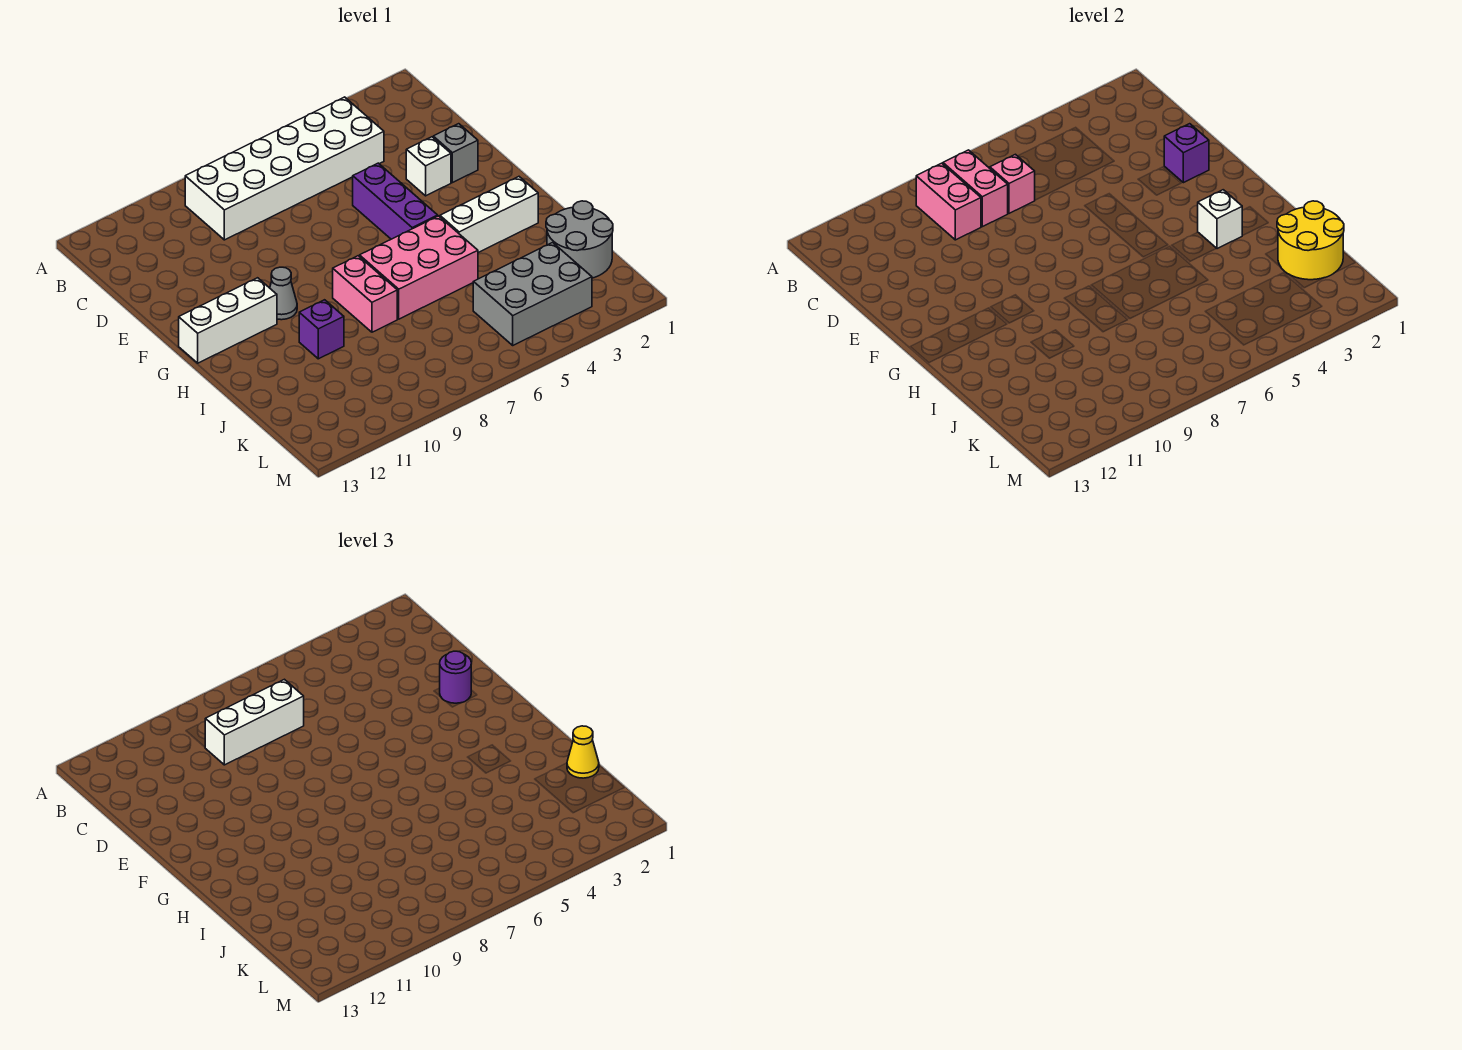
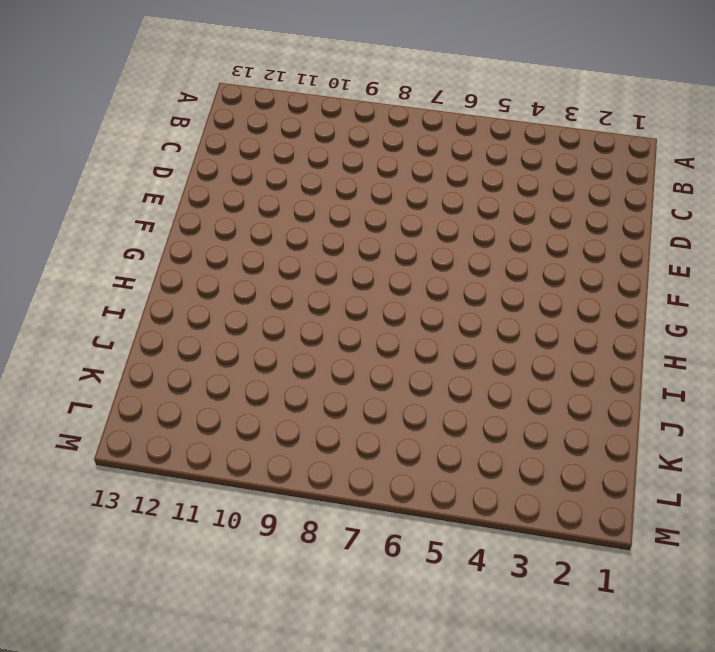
none -> white brick B4:C9 level 1
none -> grey brick E2 level 1
none -> white brick E3 level 1

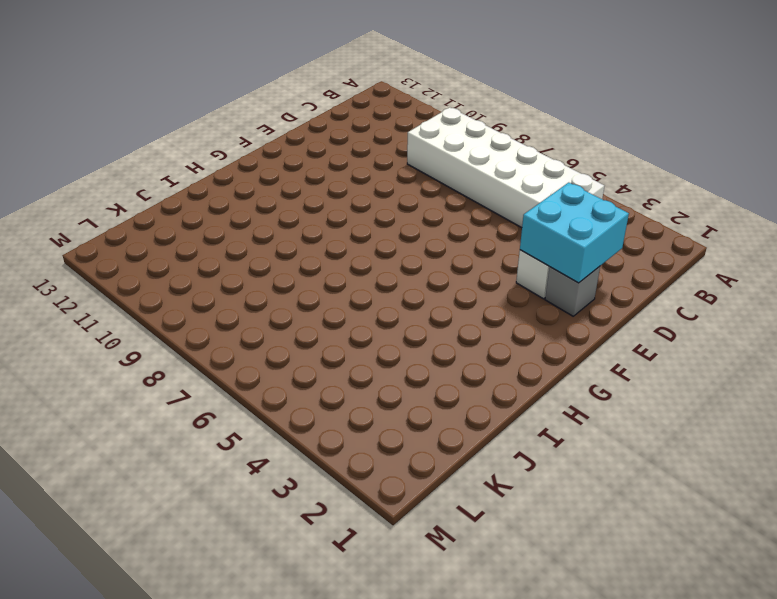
cyan brick D2:E3 level 2 -> purple brick E2 level 2
none -> purple brick E5:G5 level 1
none -> grey cone G10 level 1
none -> white brick G11:G13 level 1

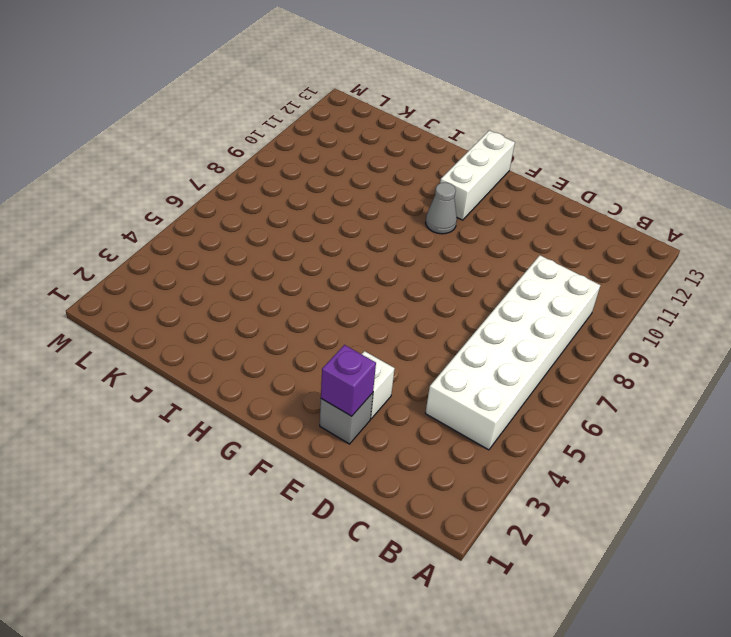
none -> purple brick E5:G5 level 1
none -> white brick H2:H4 level 1
none -> pink brick H5:I7 level 1

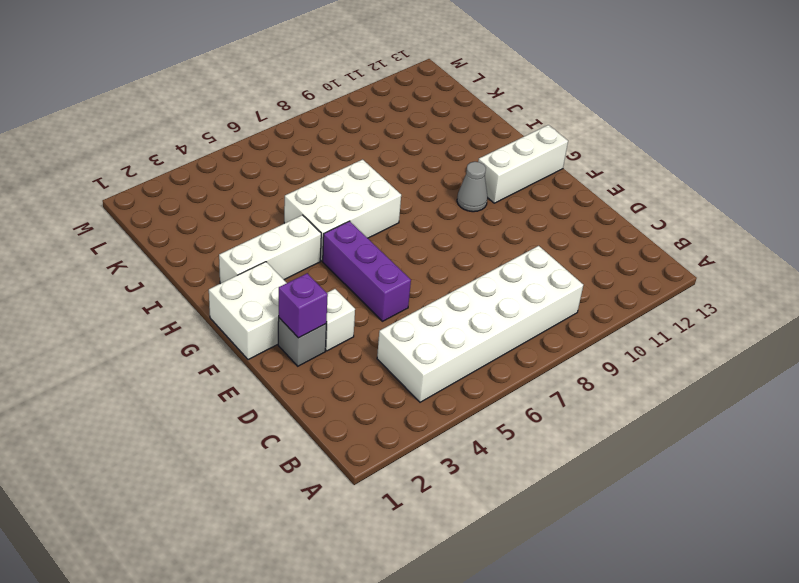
white brick F1:G2 level 1 -> none
white brick H5:I7 level 1 -> pink brick H5:I7 level 1
none -> pink brick H8:I8 level 1
none -> purple brick I10 level 1
none -> grey round brick J1:K2 level 1

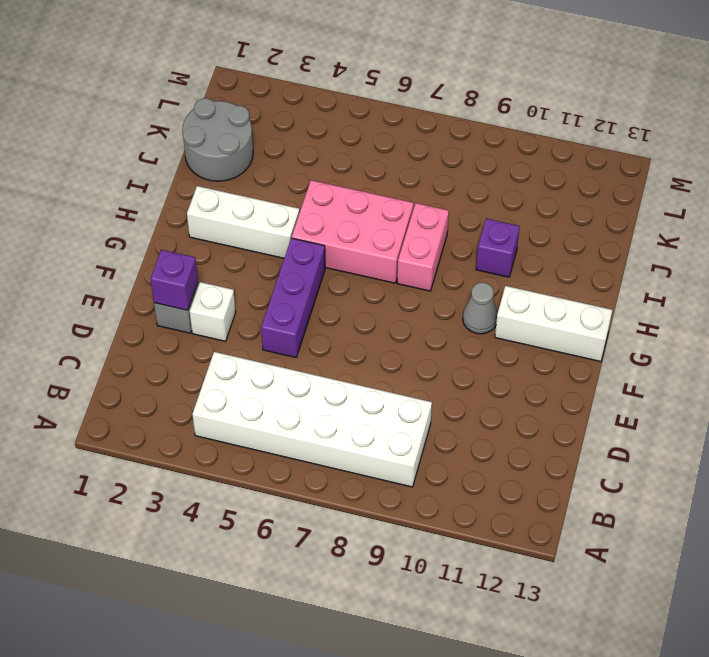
none -> grey brick K3:L5 level 1
none -> pink brick B8:C8 level 2
none -> pink brick B9:C9 level 2

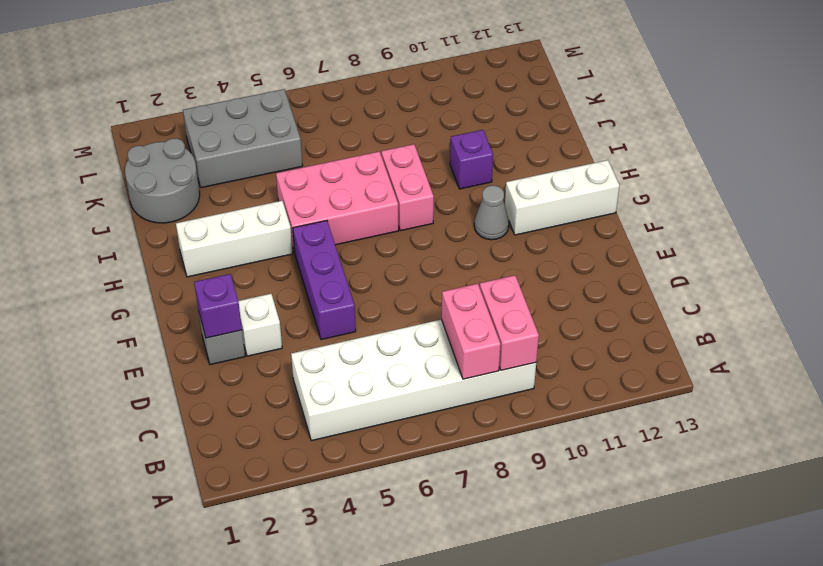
none -> pink brick C7 level 2
none -> white brick H3 level 2
none -> yellow round brick J1:K2 level 2

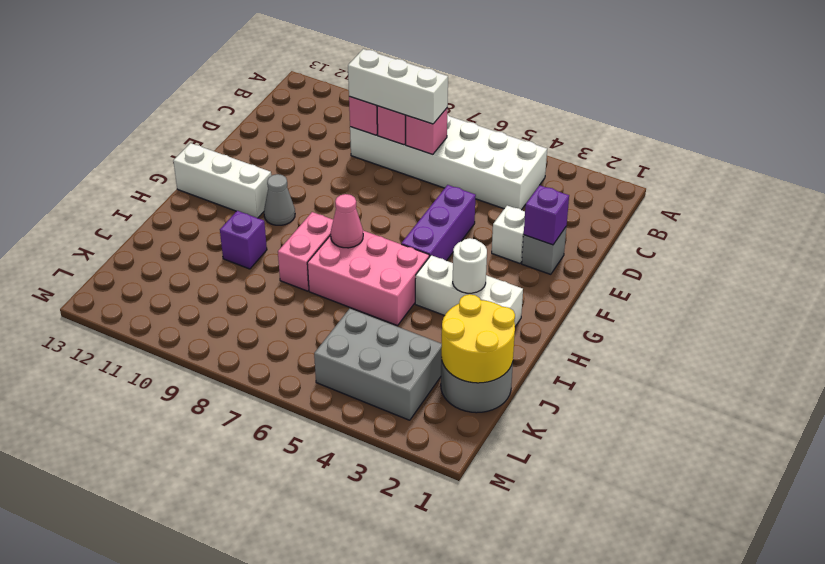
white round brick H3 level 2 -> white brick H3 level 2
pink cone H7 level 2 -> none
none -> purple round brick E2 level 3
none -> yellow cone J1 level 3

